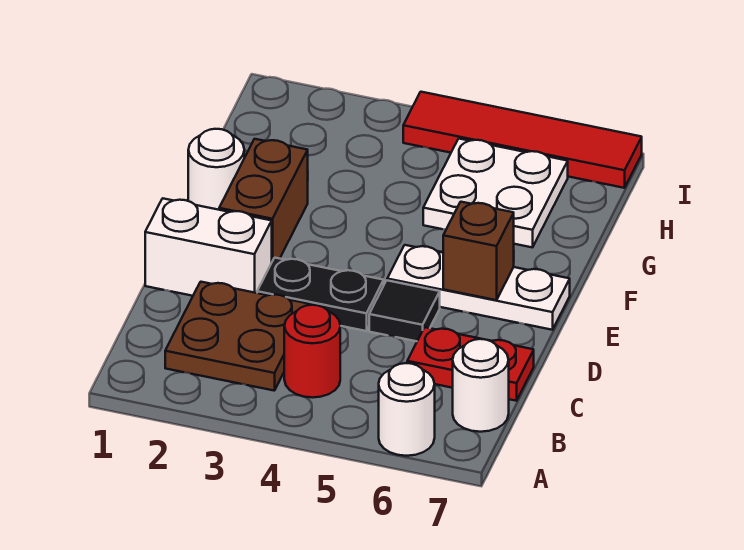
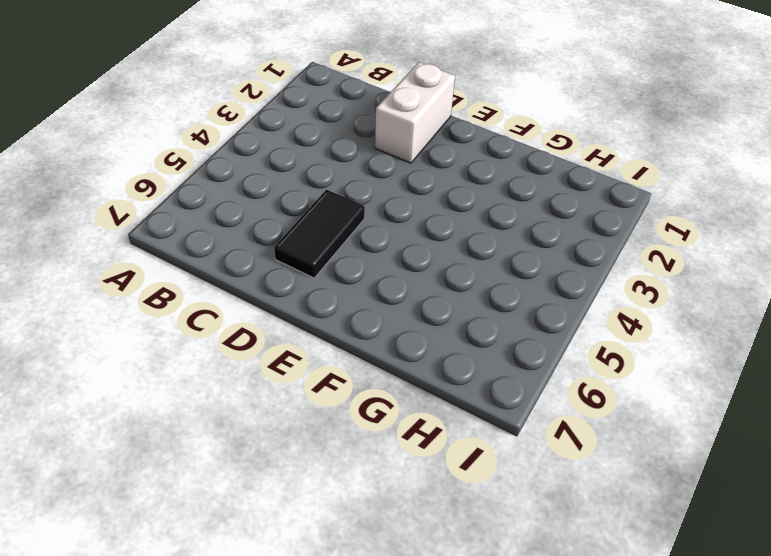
black tile D5:D6 level 1 -> black tile D5 level 1
none -> white round brick A6 level 1
none -> brown plate B2:C3 level 1
none -> red round brick B4 level 1

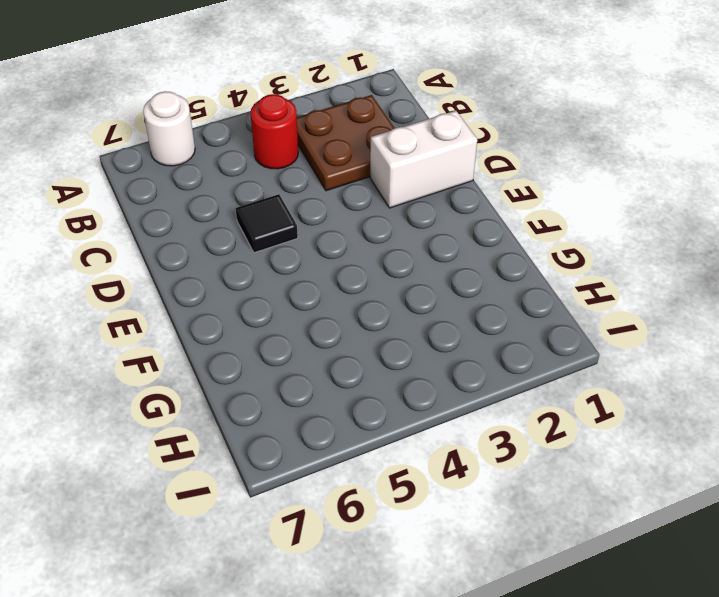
none -> white round brick B7 level 1
none -> red plate C6:C7 level 1
none -> black plate D3:D4 level 1

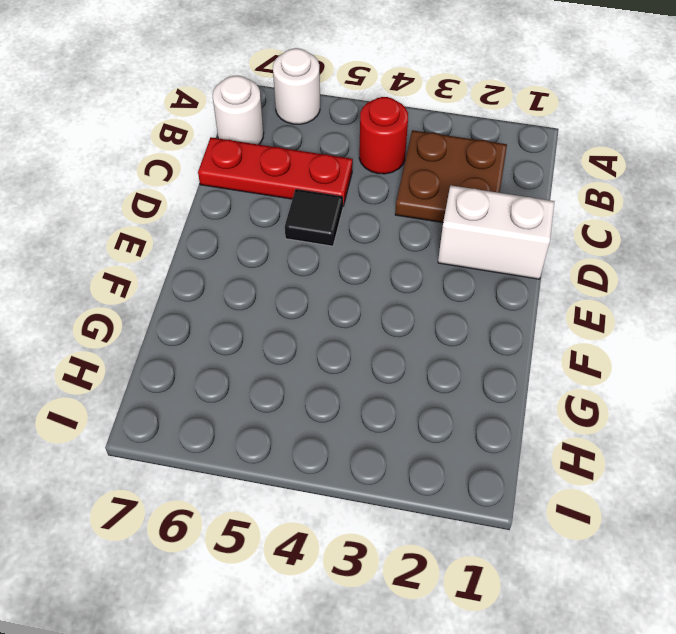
red plate C5:C7 level 1 -> red plate C6:C7 level 1
none -> black plate D3:D4 level 1
none -> brown brick E2:F2 level 1
none -> white plate E5:E7 level 1

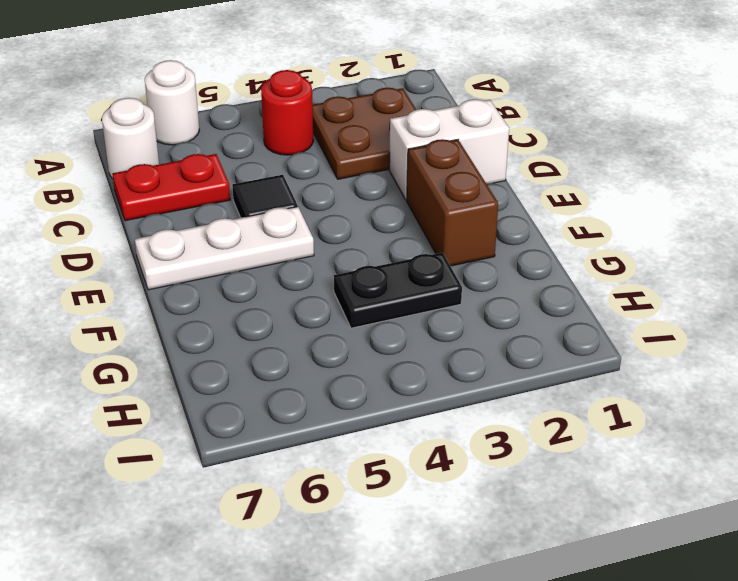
black plate G3:G4 level 1 -> black plate D3:D4 level 1
none -> white round brick F1 level 1
none -> white plate G5:H6 level 1
none -> red tile I4:I7 level 1

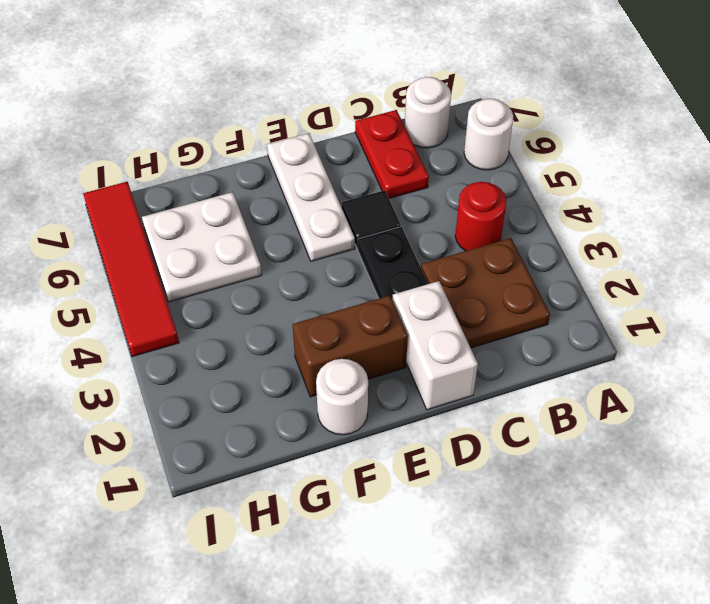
none -> brown brick E6 level 2

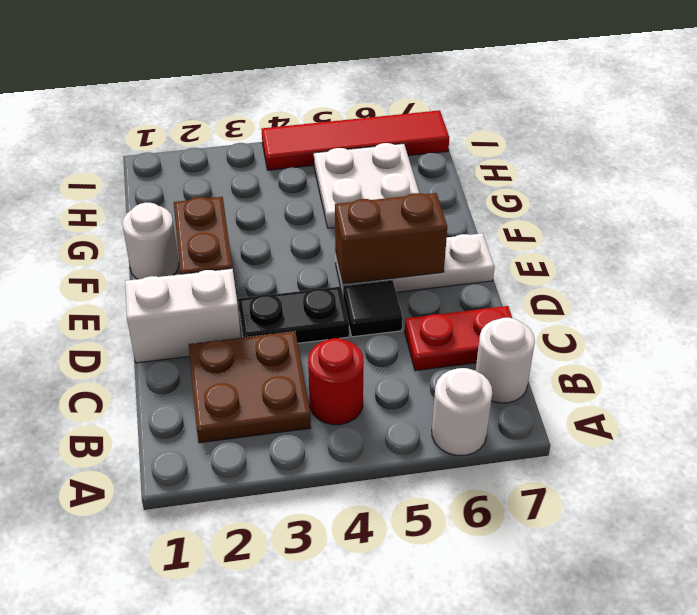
brown brick E5:E6 level 2 -> brown brick E6 level 2

